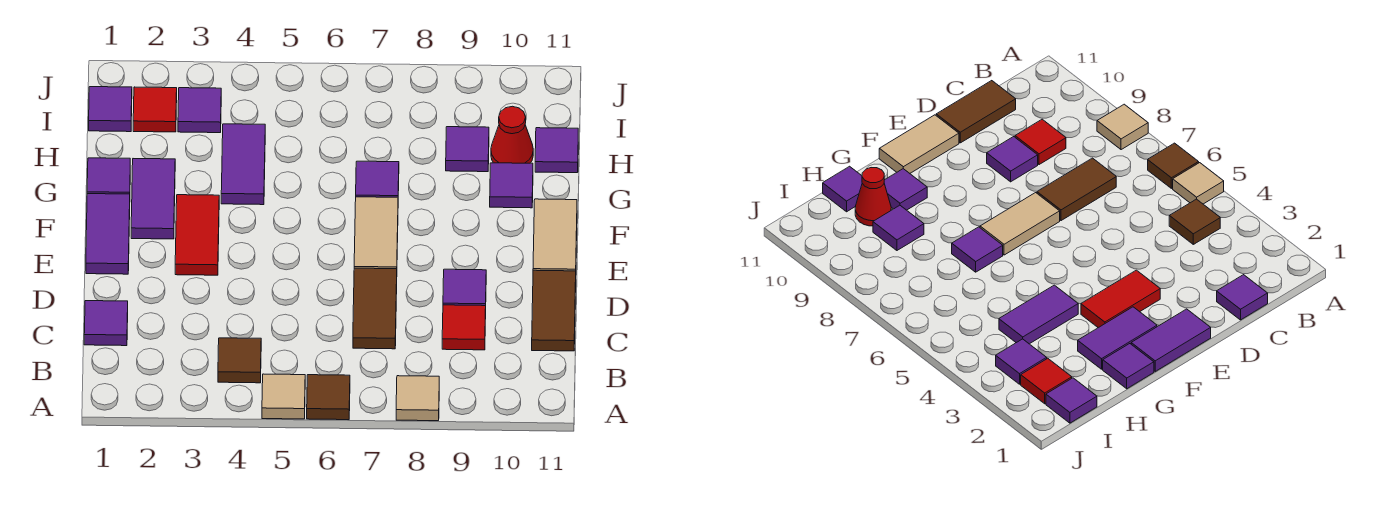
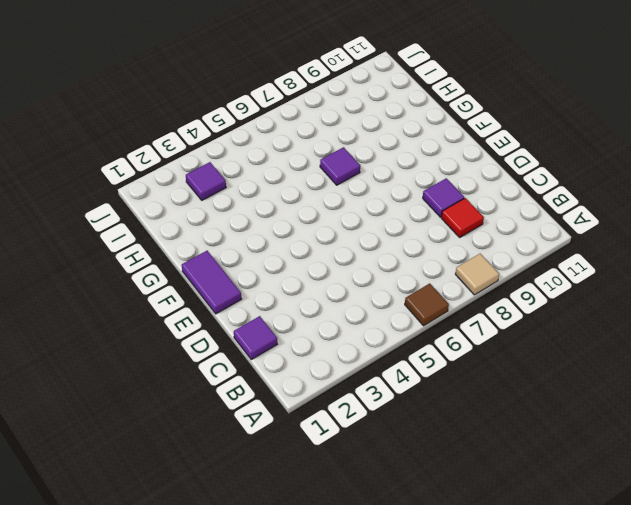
none -> tan tile A5 level 1
none -> brown tile B4 level 1
none -> brown tile C7:D7 level 1

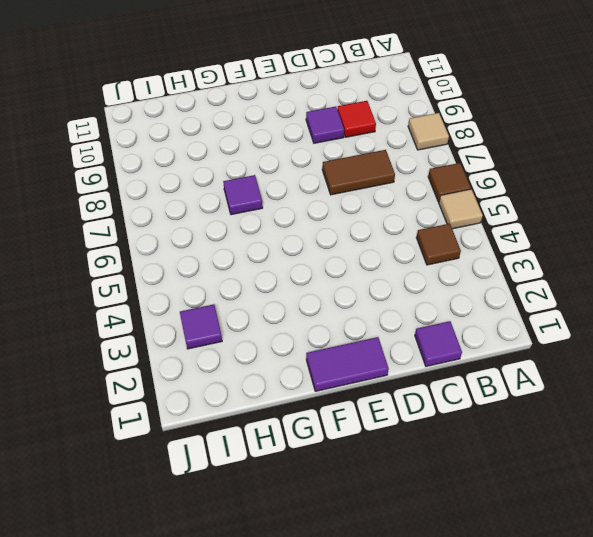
none -> brown tile C11:D11 level 1
none -> red tile E3:F3 level 1
none -> tan tile E7:F7 level 1

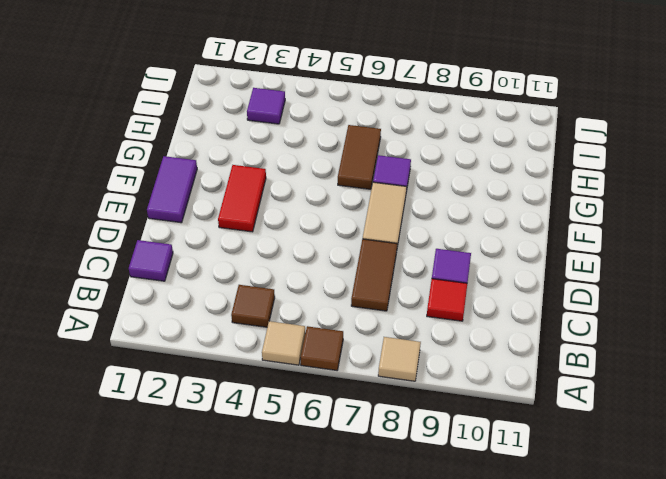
brown tile G6:H6 level 1 -> brown tile C11:D11 level 1
none -> tan tile E11:F11 level 1
none -> purple tile F2:G2 level 1
none -> purple tile G1 level 1

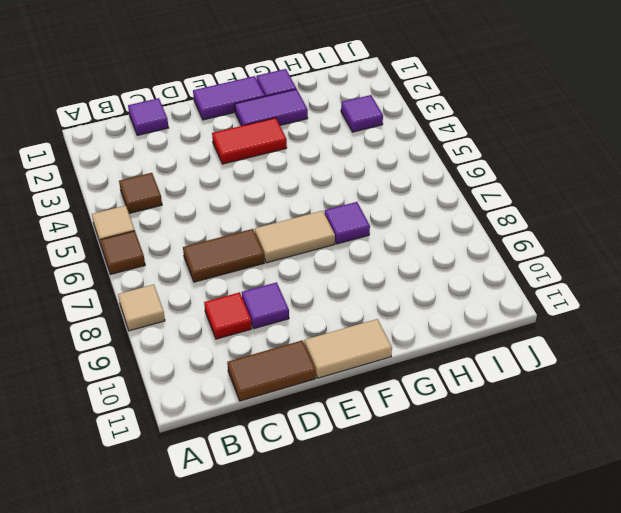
none -> purple tile G4:H4 level 1
none -> purple tile G10 level 1
none -> purple tile H9 level 1

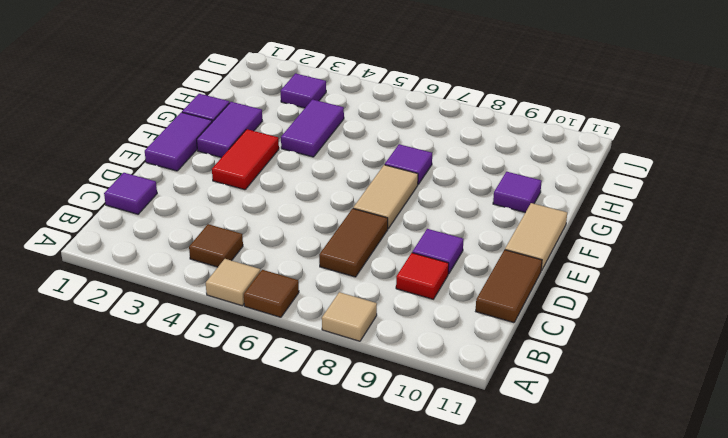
none -> purple tile H9 level 1
none -> red cone H10 level 1
none -> purple tile H11 level 1

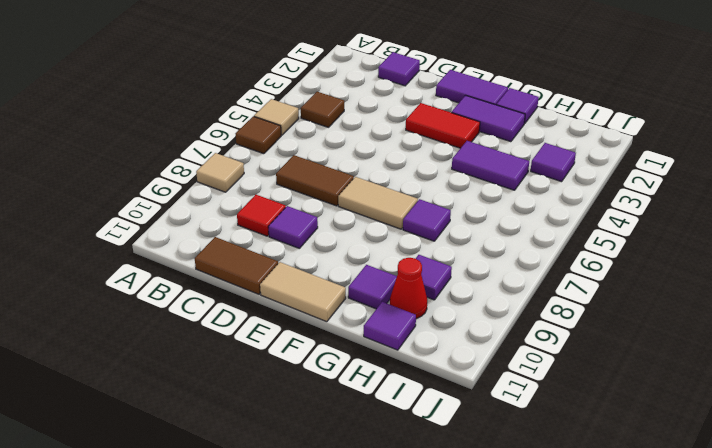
none -> purple tile I1 level 1
none -> red tile I2 level 1

